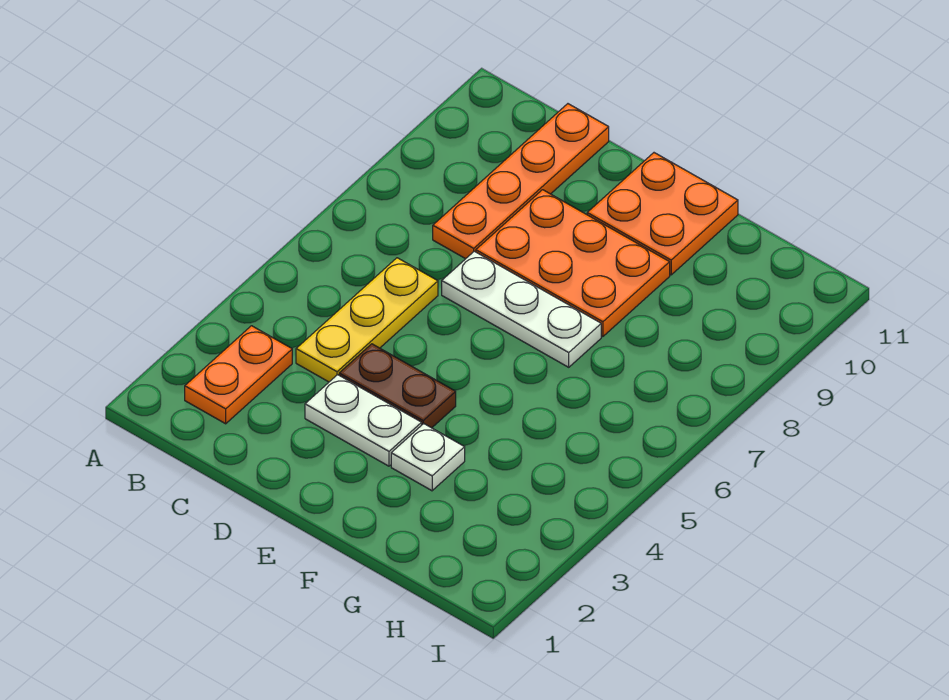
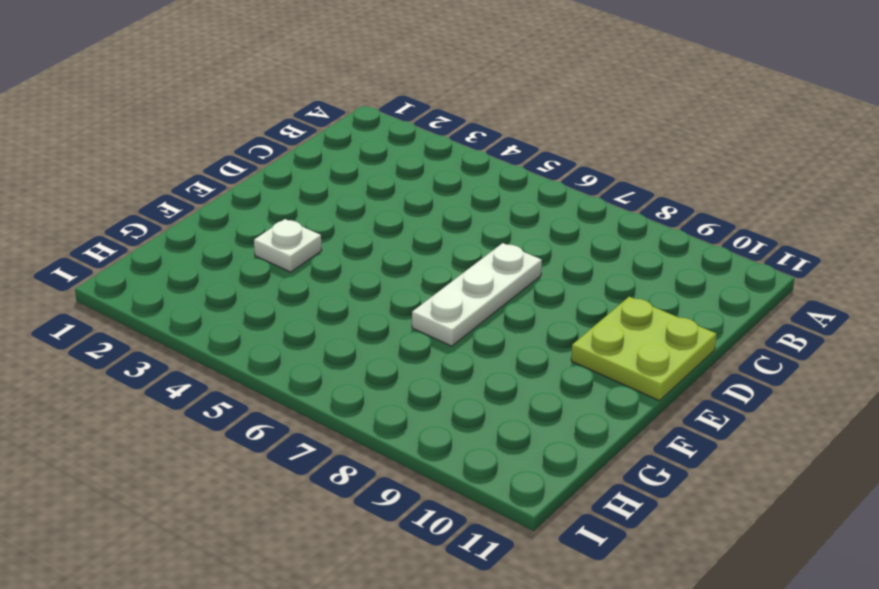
lime plate D10:E11 level 1 -> orange plate E10:F11 level 1
none -> orange plate B2:B3 level 1
none -> yellow plate C4:C6 level 1

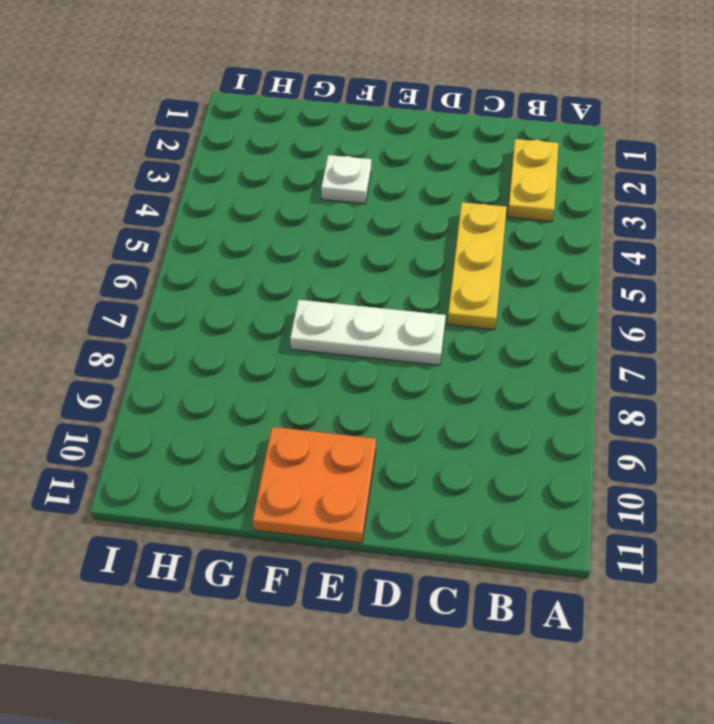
yellow plate B2:B3 level 1 -> orange plate B2:B3 level 1
none -> orange plate C8:C11 level 1
none -> white plate D3:E3 level 1

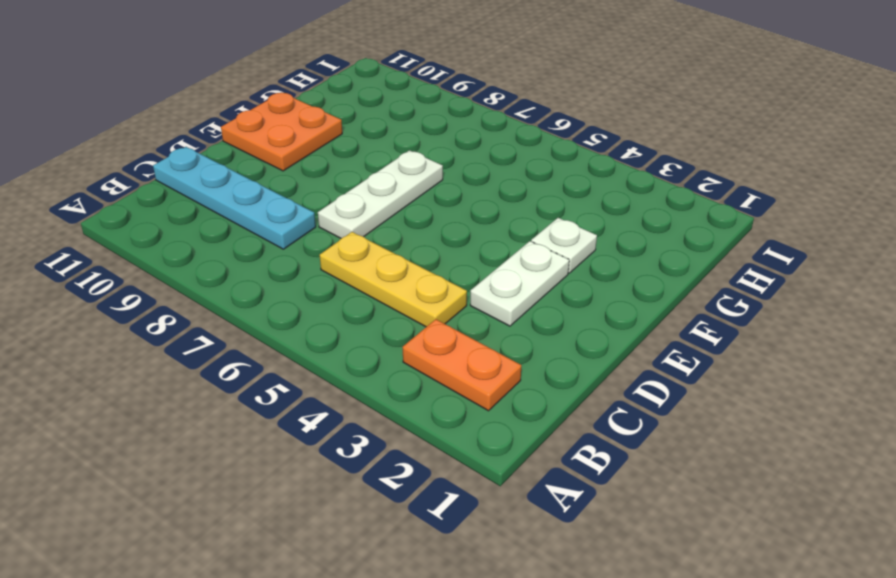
cyan plate C8:C11 level 1 -> orange plate C8:C11 level 1
none -> brown plate D4:E4 level 1
none -> orange plate D8:F9 level 1

